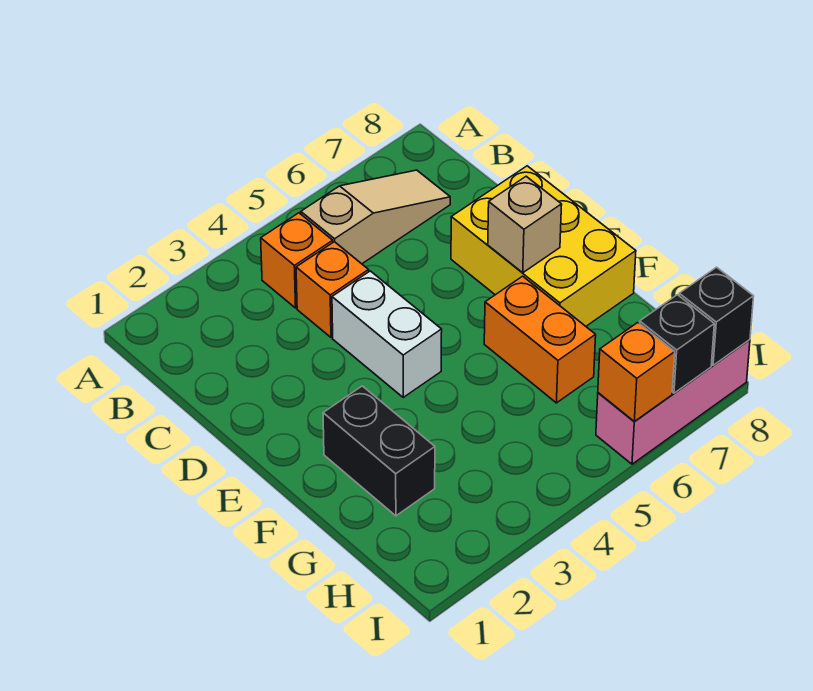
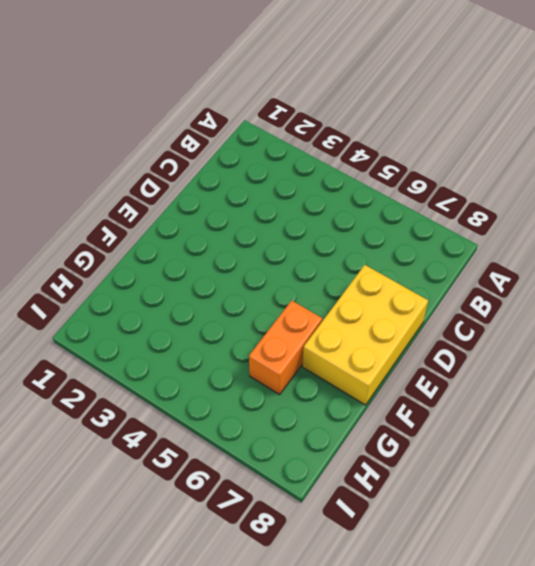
none -> orange brick B4 level 1
none -> tan slope B5:B7 level 1 top 5
none -> orange brick C4 level 1

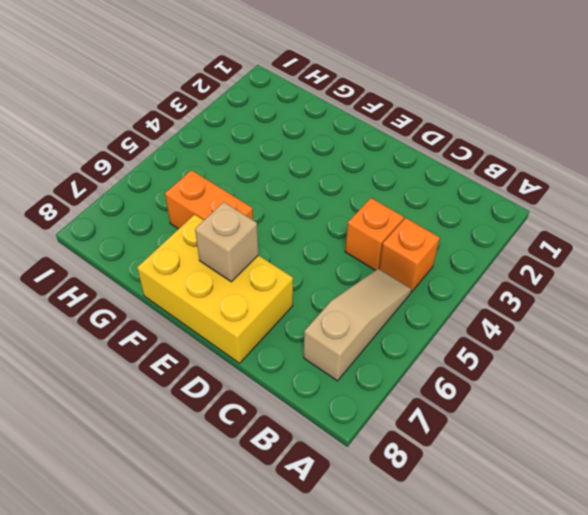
tan slope B5:B7 level 1 top 7 -> tan slope B5:B7 level 1 top 5
none -> white brick D4:E4 level 1
none -> black brick F2:G2 level 1
none -> pink brick I6:I8 level 1

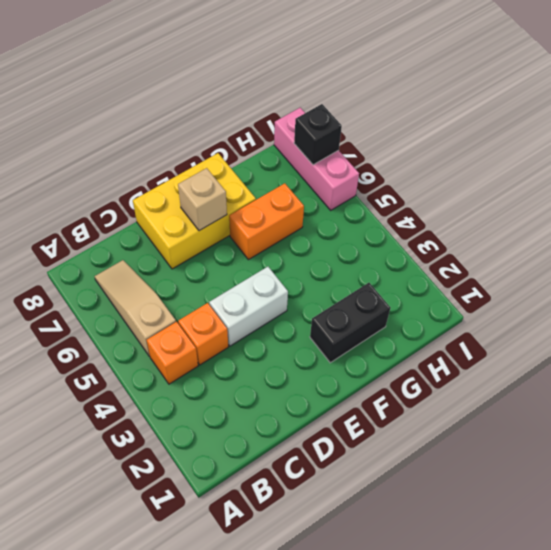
none -> orange brick I6 level 2
none -> black brick I8 level 2

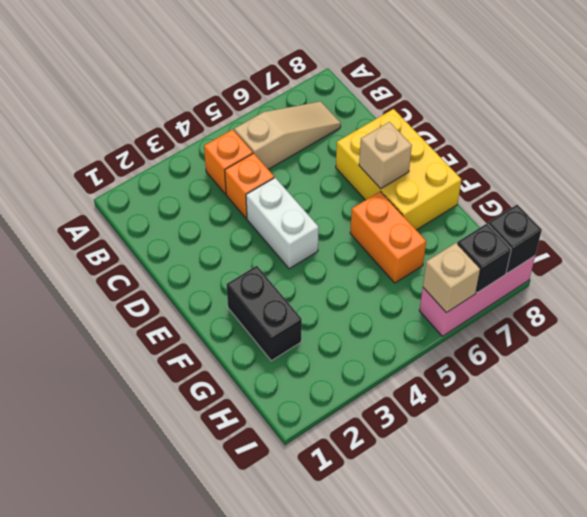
tan brick I6 level 2 -> orange brick I6 level 2

